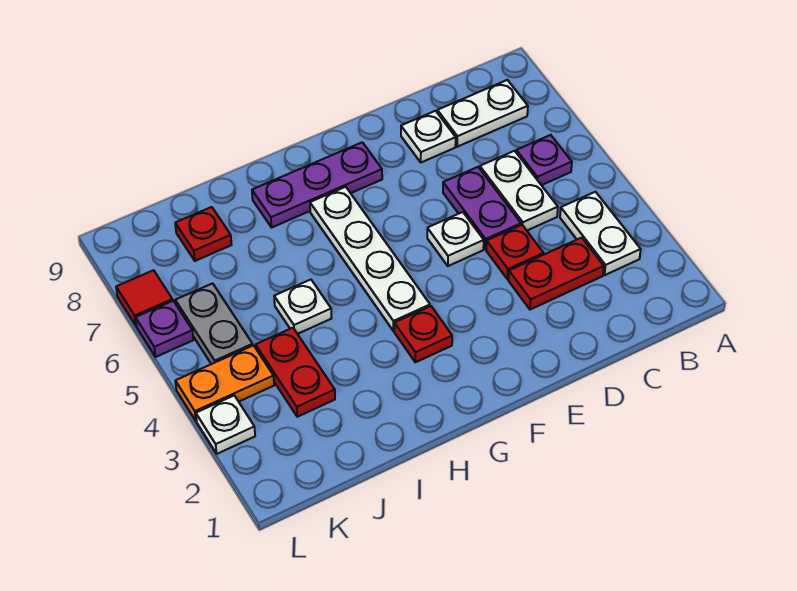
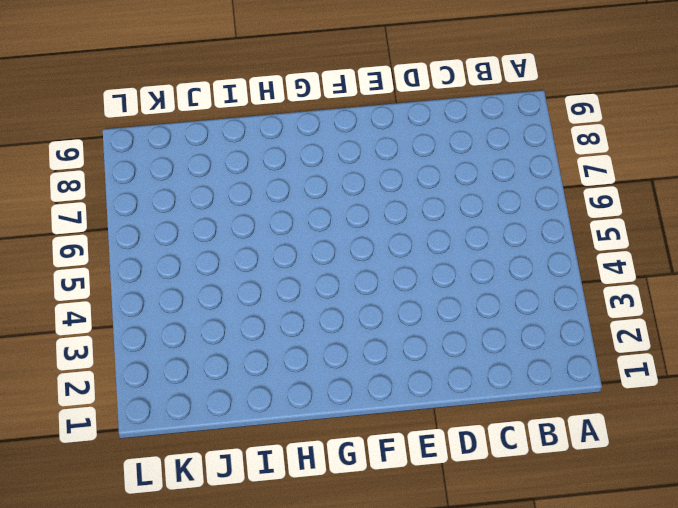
none -> white plate B3:B4 level 1
none -> purple plate B6 level 1
none -> white plate B8:C8 level 1

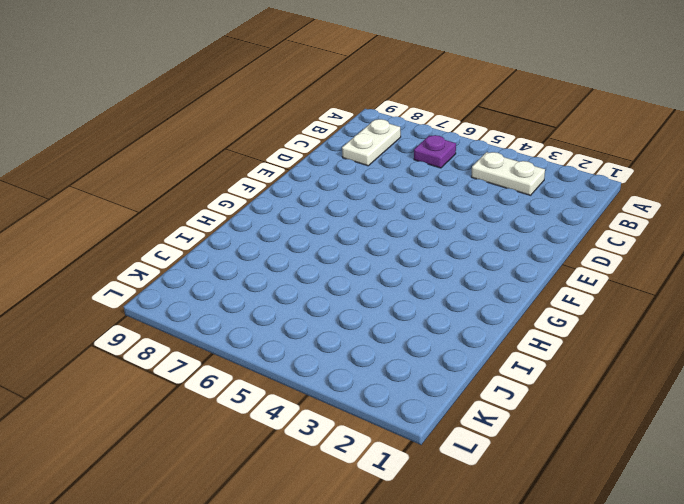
none -> red plate C3:D3 level 1
none -> white plate C5:C6 level 1
none -> red plate D4 level 1

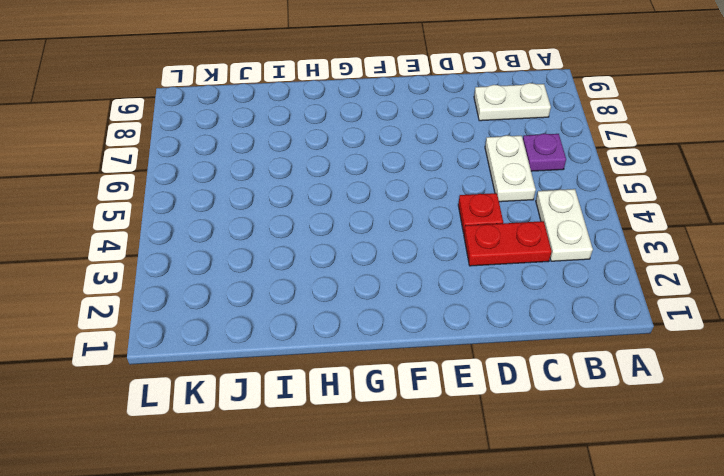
none -> purple plate D5:D6 level 1
none -> white plate D8 level 1
none -> white plate E5 level 1

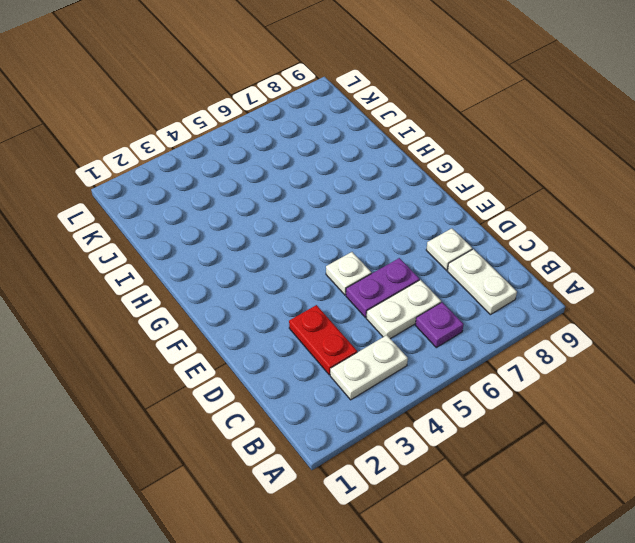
none -> red plate D4 level 1
none -> purple plate F8:H8 level 1
none -> red plate G3 level 1

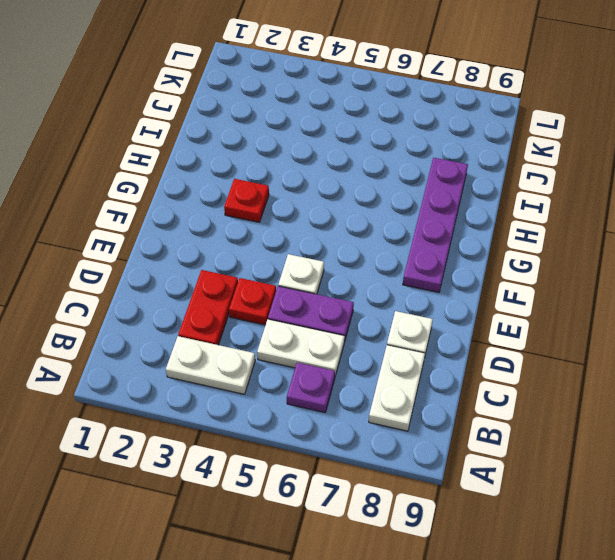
purple plate F8:I8 level 1 -> purple plate F8:H8 level 1
none -> white plate G4:G7 level 1
none -> white plate I5 level 1
none -> red plate J3:J4 level 1

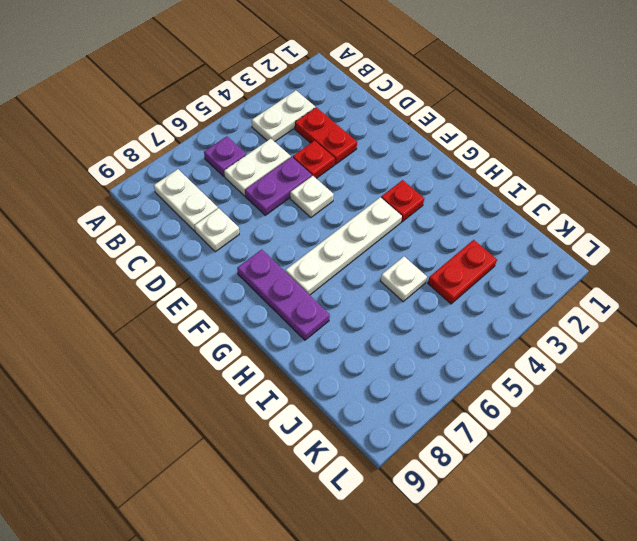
none -> red plate J8 level 1
none -> orange plate K4:L4 level 1
none -> grey plate K5:K6 level 1

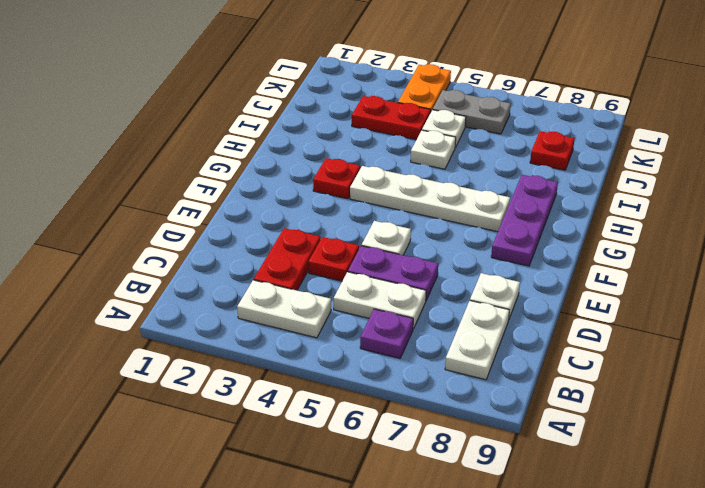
white plate J5 level 1 -> white plate L3 level 1
none -> purple plate L6 level 1
none -> red tile L7 level 1

